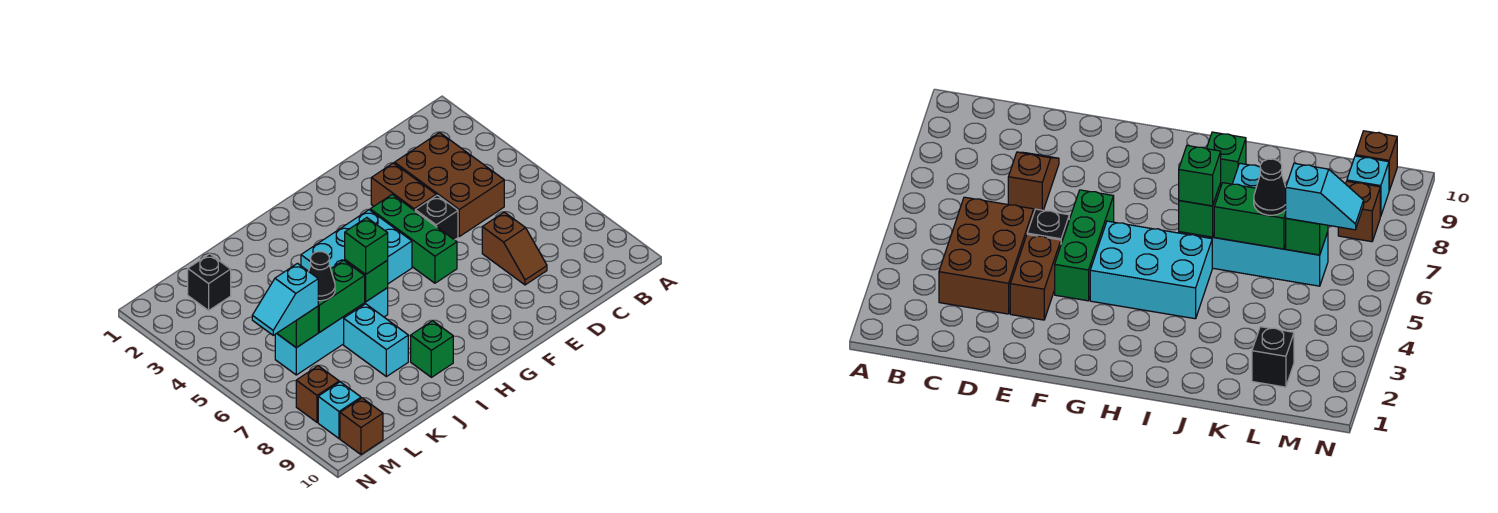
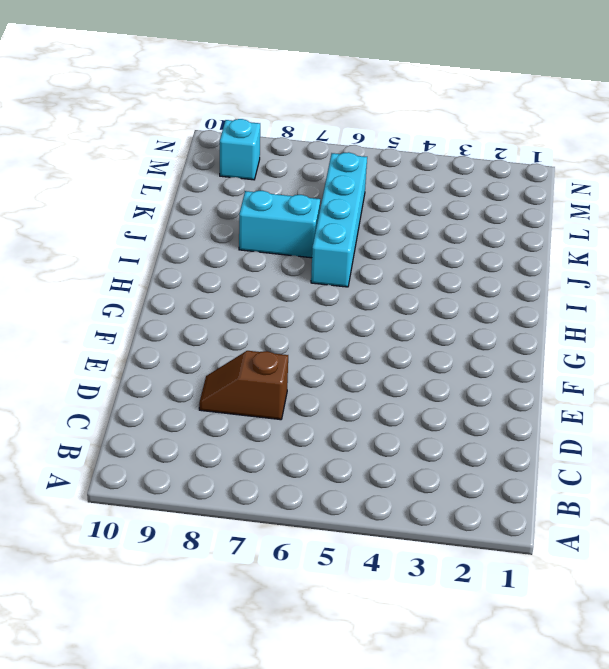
none -> brown brick C3:D5 level 1
none -> brown brick E3:E4 level 1
none -> black brick E5 level 1

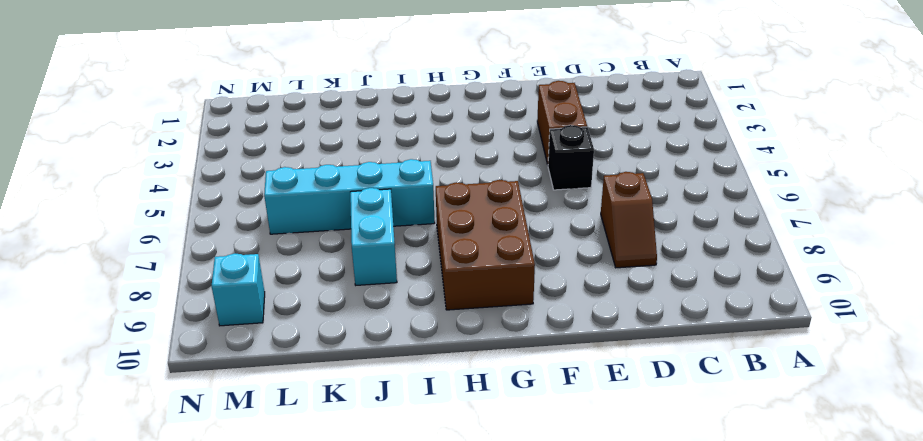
brown brick G7:H9 level 1 -> brown brick C3:D5 level 1
none -> green brick F4:F6 level 1
none -> cyan brick G4:I5 level 1
none -> green brick I9 level 1

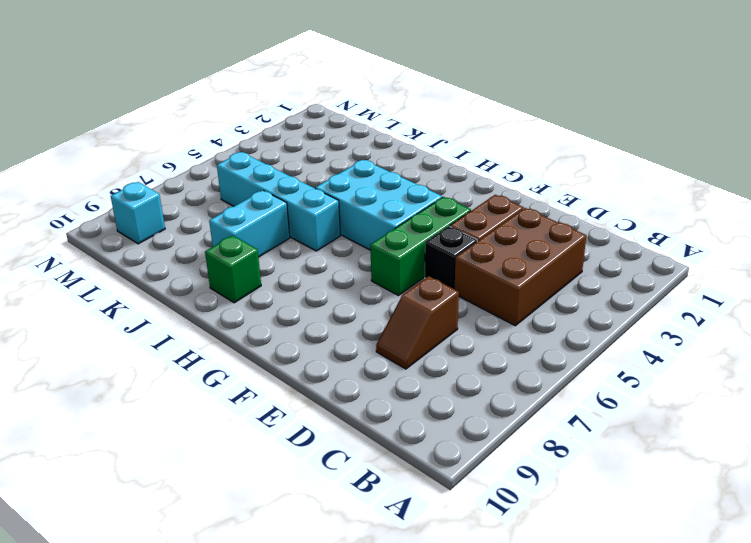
none -> black brick L2 level 1
none -> brown brick M8 level 1
none -> brown brick M10 level 1

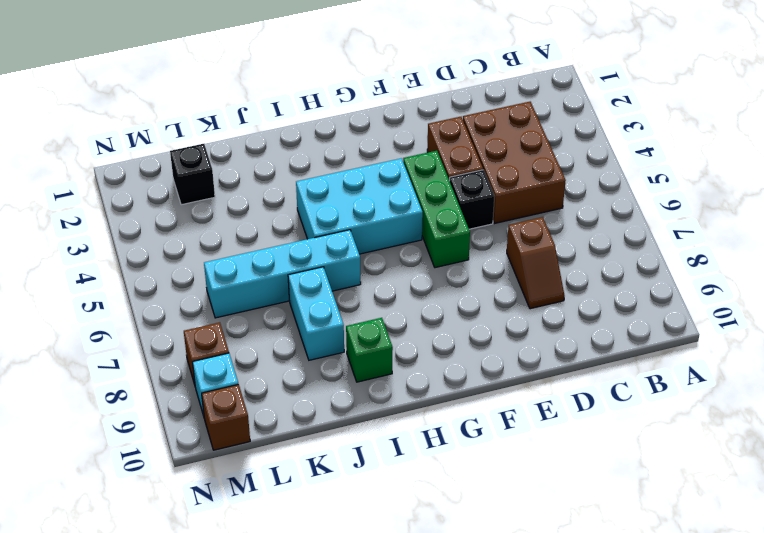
none -> green brick I6 level 2
none -> green brick J6:K6 level 2
none -> green brick L6 level 2

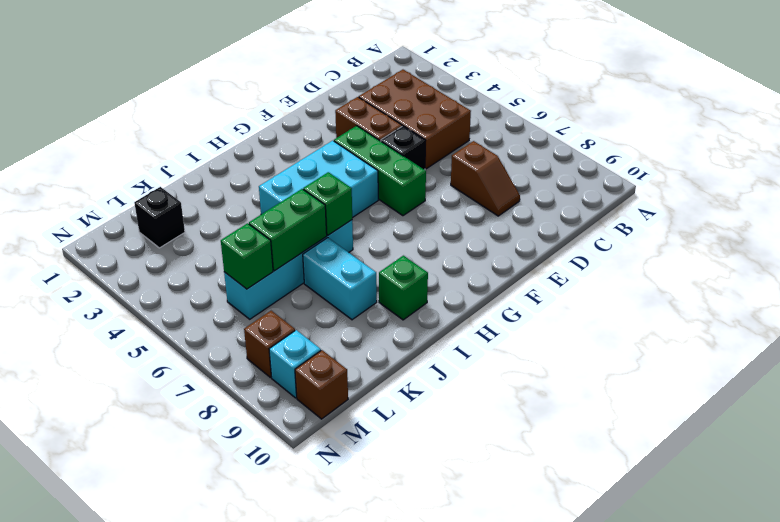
none -> green brick I6 level 3
none -> black cone K6 level 3
none -> cyan slope L6:M6 level 3 top L

